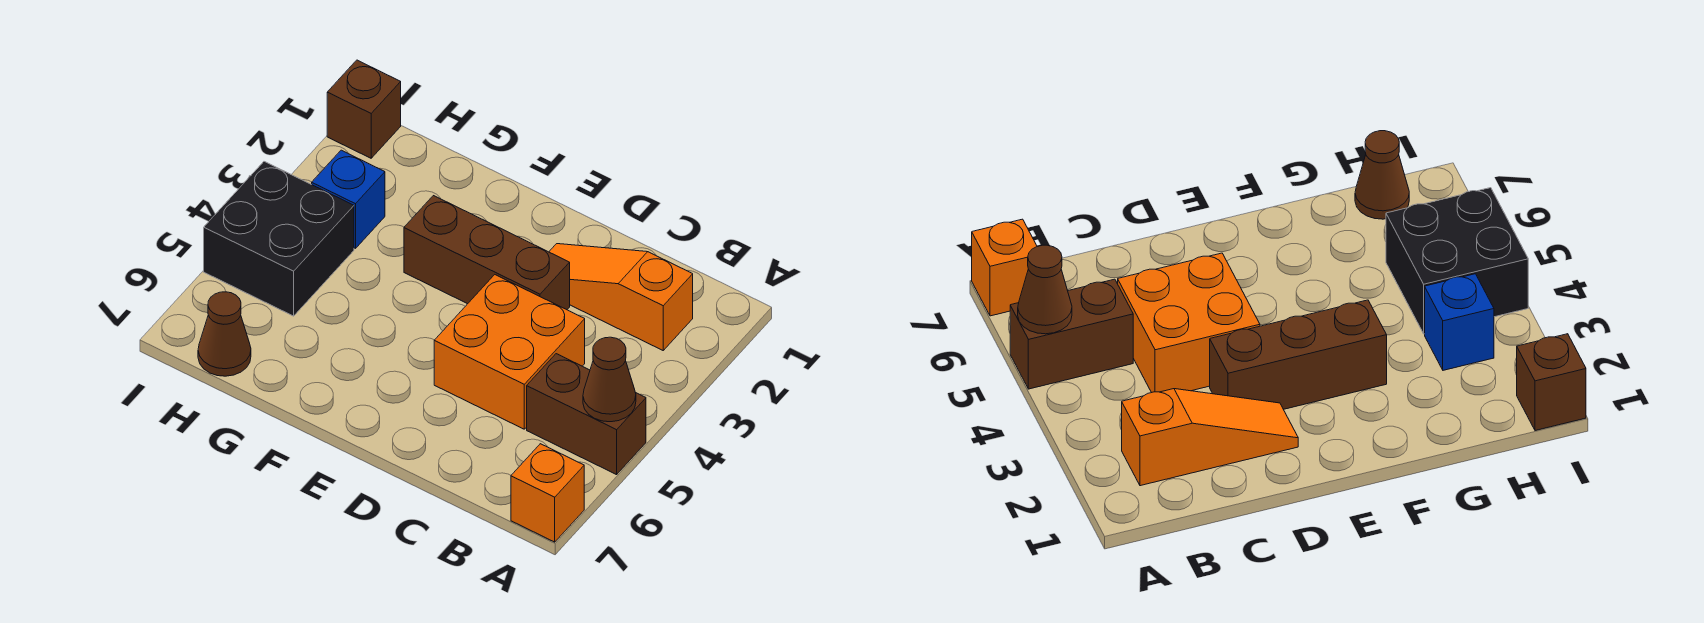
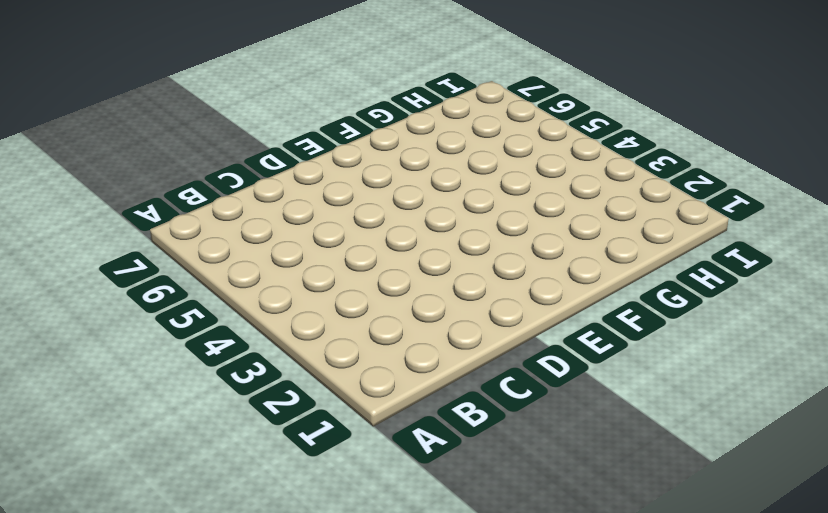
none -> brown brick A5:B5 level 1
none -> orange brick A7 level 1

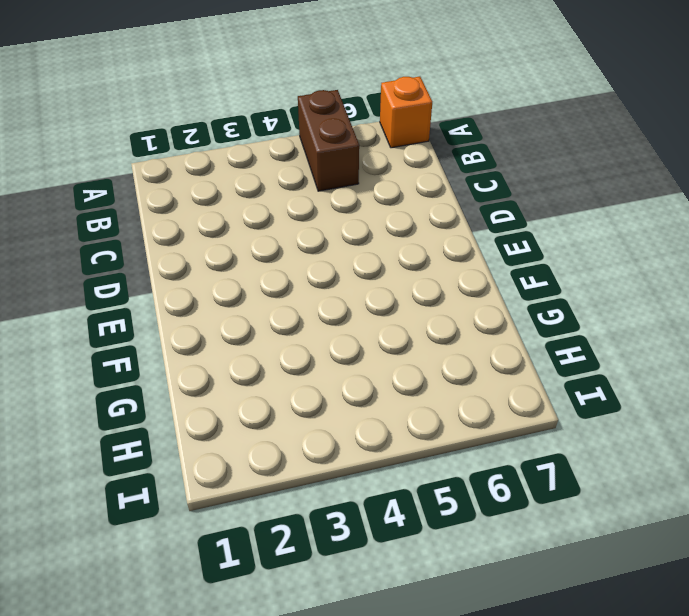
none -> orange slope B2:D2 level 1 top B
none -> orange brick C4:D5 level 1

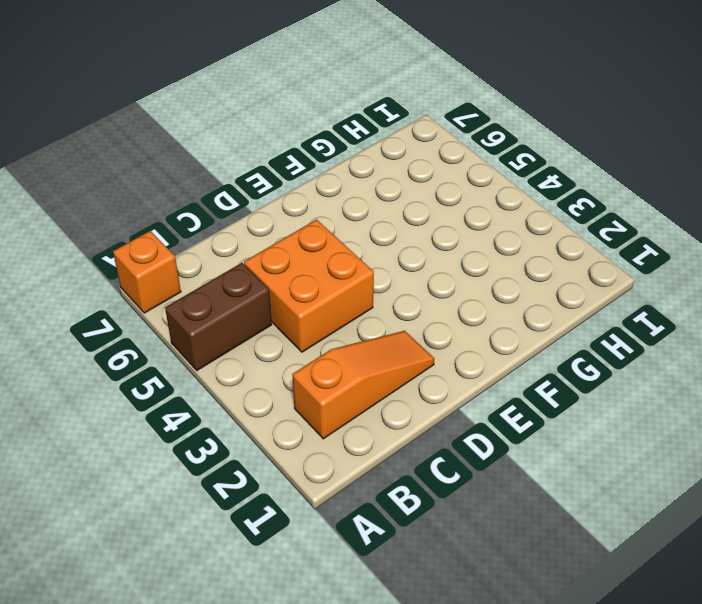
none -> brown brick D3:F3 level 1
none -> blue brick H3 level 1

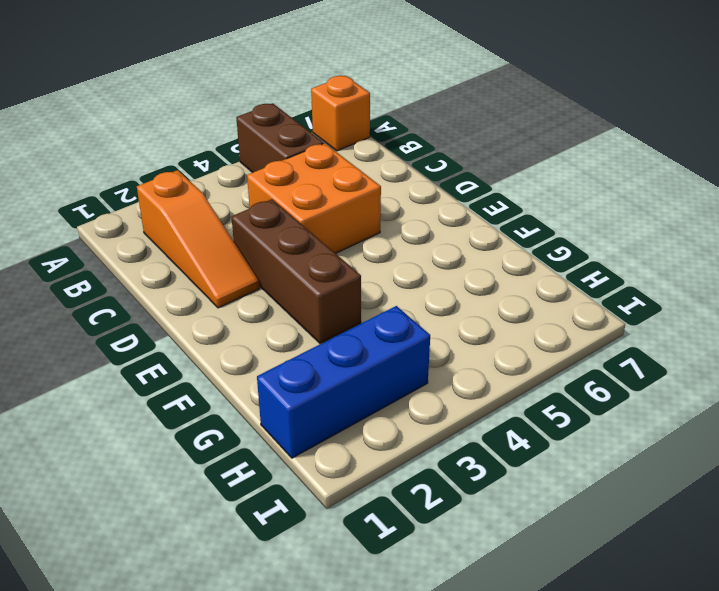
blue brick H1:H3 level 1 -> blue brick H3 level 1
none -> black brick H4:I5 level 1
none -> brown cone H7 level 1

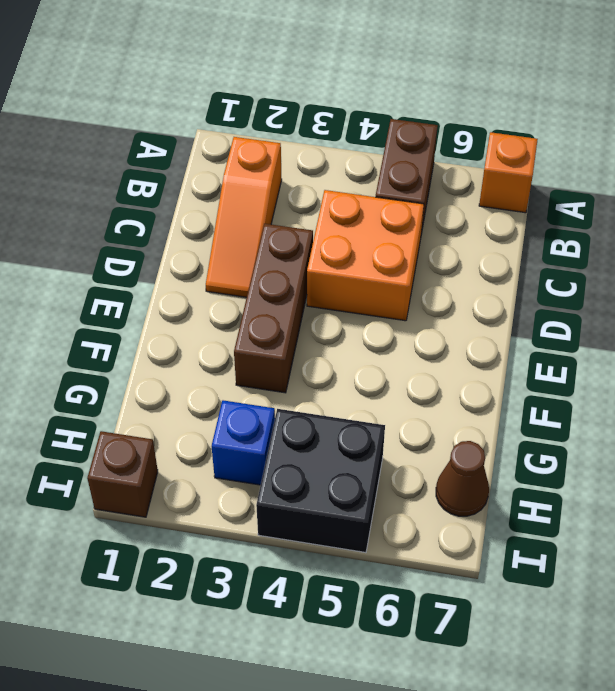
none -> brown cone A5 level 2

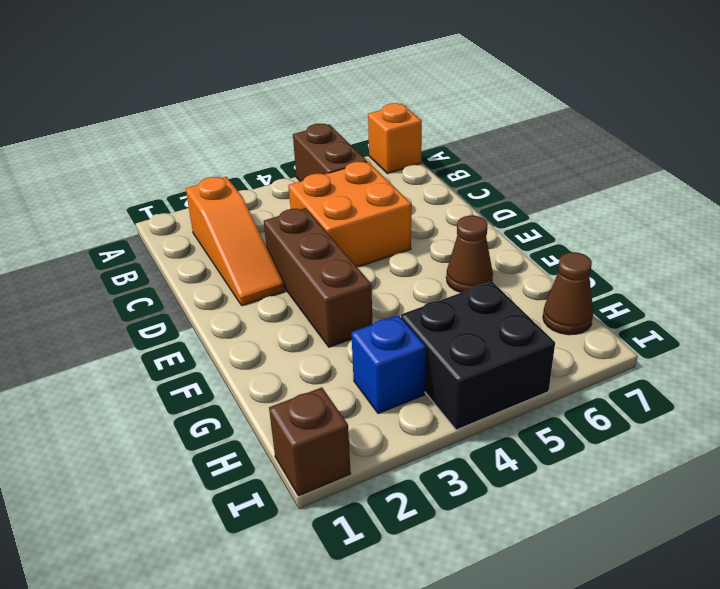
brown cone F6 level 1 -> brown cone A5 level 2

